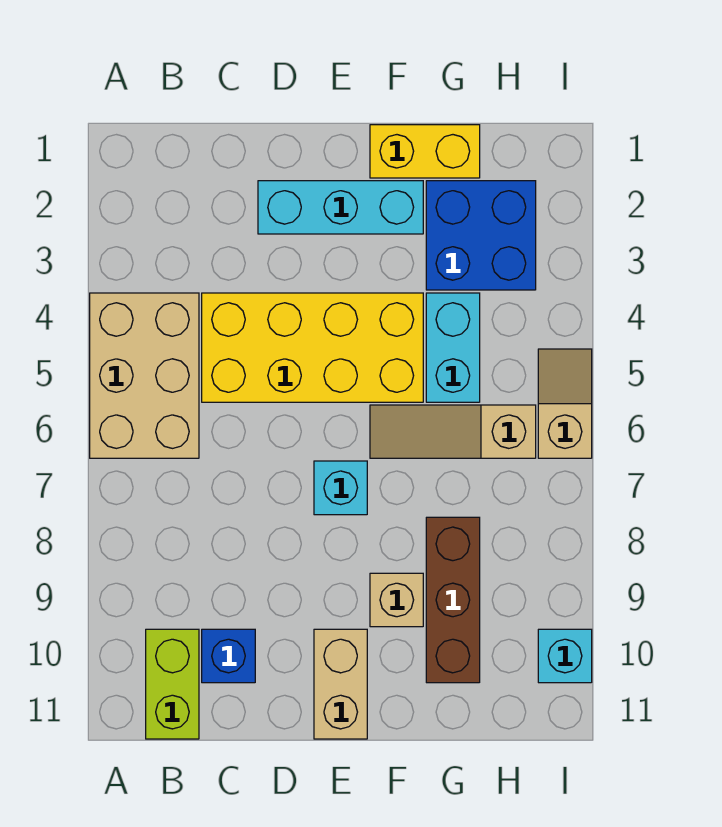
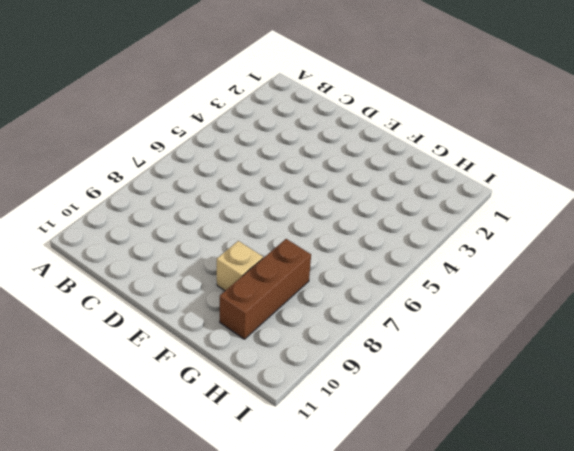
none -> tan brick A4:B6 level 1
none -> lime brick B10:B11 level 1
none -> yellow brick C4:F5 level 1

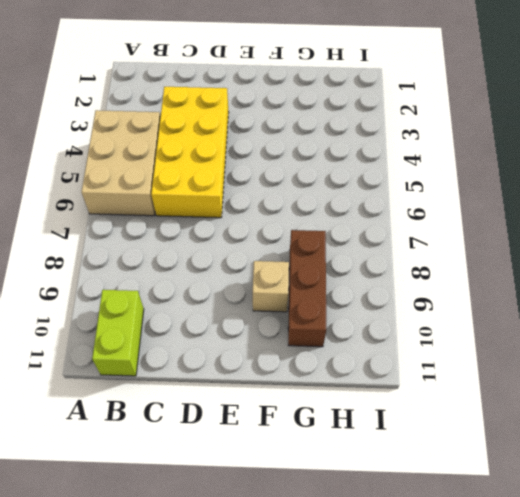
yellow brick C3:D6 level 1 -> yellow brick C4:F5 level 1
none -> blue brick C10 level 1
none -> cyan brick D2:F2 level 1
none -> cyan brick E7 level 1

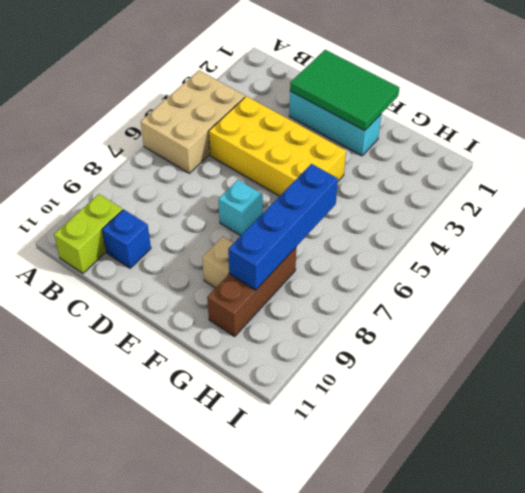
green tile D1:F2 level 2 -> none
blue brick G6:G9 level 2 -> none
none -> tan brick E10:E11 level 1
none -> yellow brick F1:G1 level 1
none -> tan slope F6:H6 level 1 top H

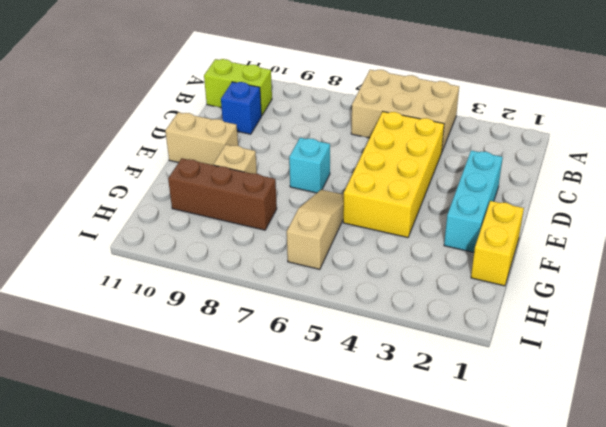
none -> blue brick G2:H3 level 1
none -> cyan brick G4:G5 level 1
none -> tan slope I5:I6 level 1 top 6

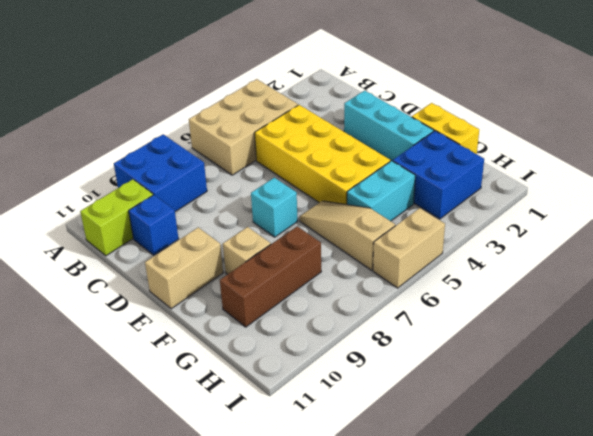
blue brick A8:B9 level 1 -> none
tan brick I5:I6 level 1 -> tan slope I5:I6 level 1 top 6
none -> cyan brick I10 level 1

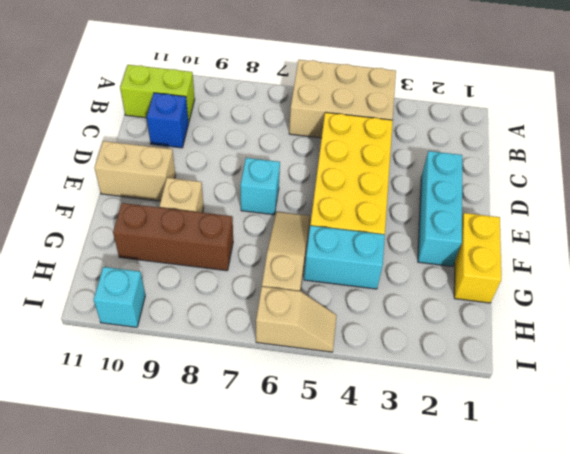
none -> blue brick G2:H3 level 1

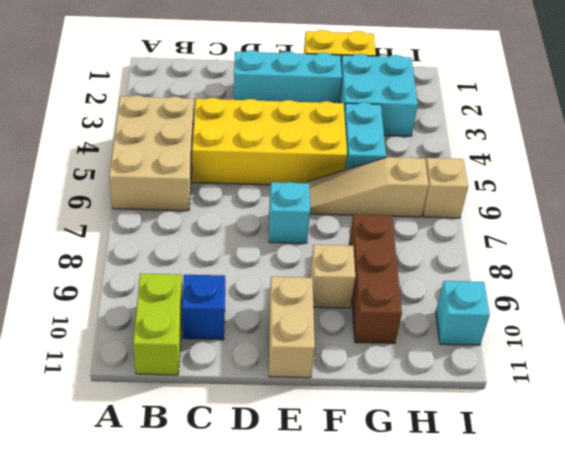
cyan brick G2:H3 level 1 -> blue brick G2:H3 level 1

